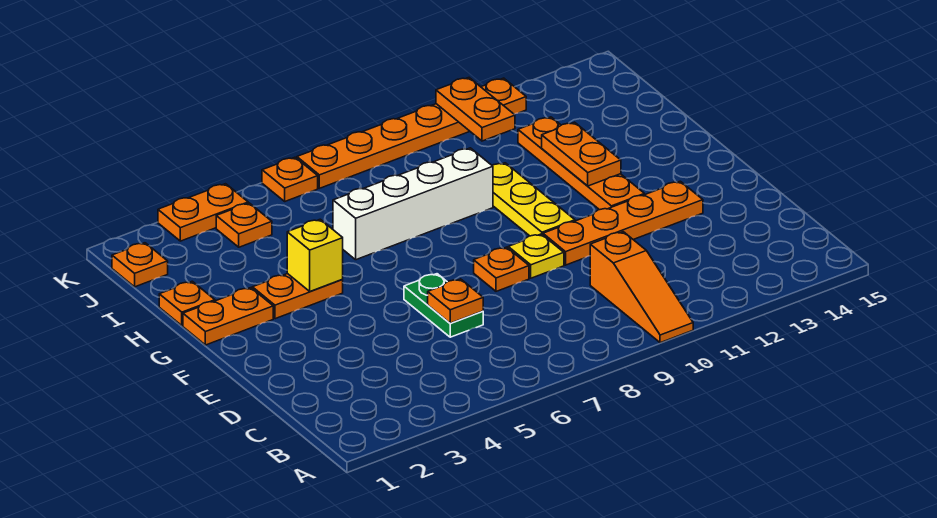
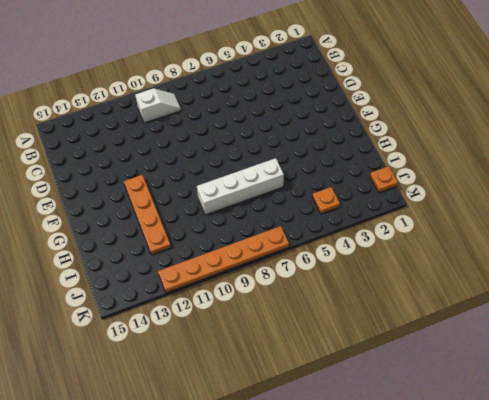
white slope B9:B10 level 1 top 10 -> orange slope A10:C10 level 1 top C
none -> green plate D6:E6 level 1
none -> orange plate E8 level 1
none -> yellow plate E9 level 1

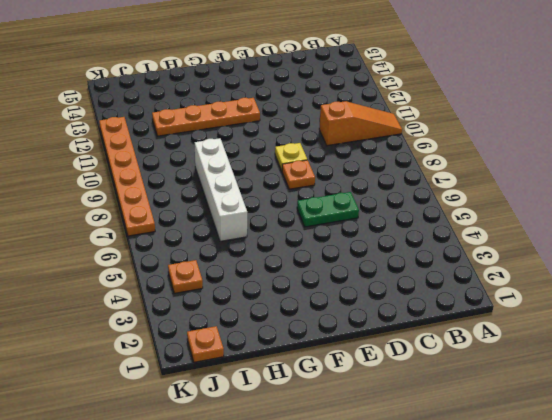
none -> orange plate E10:E13 level 1
none -> yellow plate F10:H10 level 1
none -> orange plate G1:G2 level 1

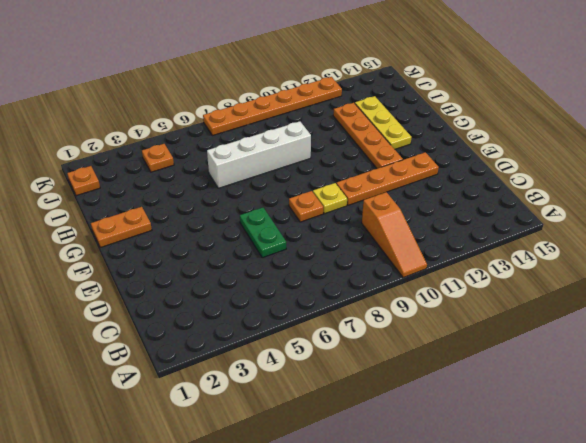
yellow plate G13:I13 level 1 -> yellow plate F10:H10 level 1
none -> orange plate G3:G4 level 1
none -> orange plate H1 level 1
none -> orange plate K3:K4 level 1

